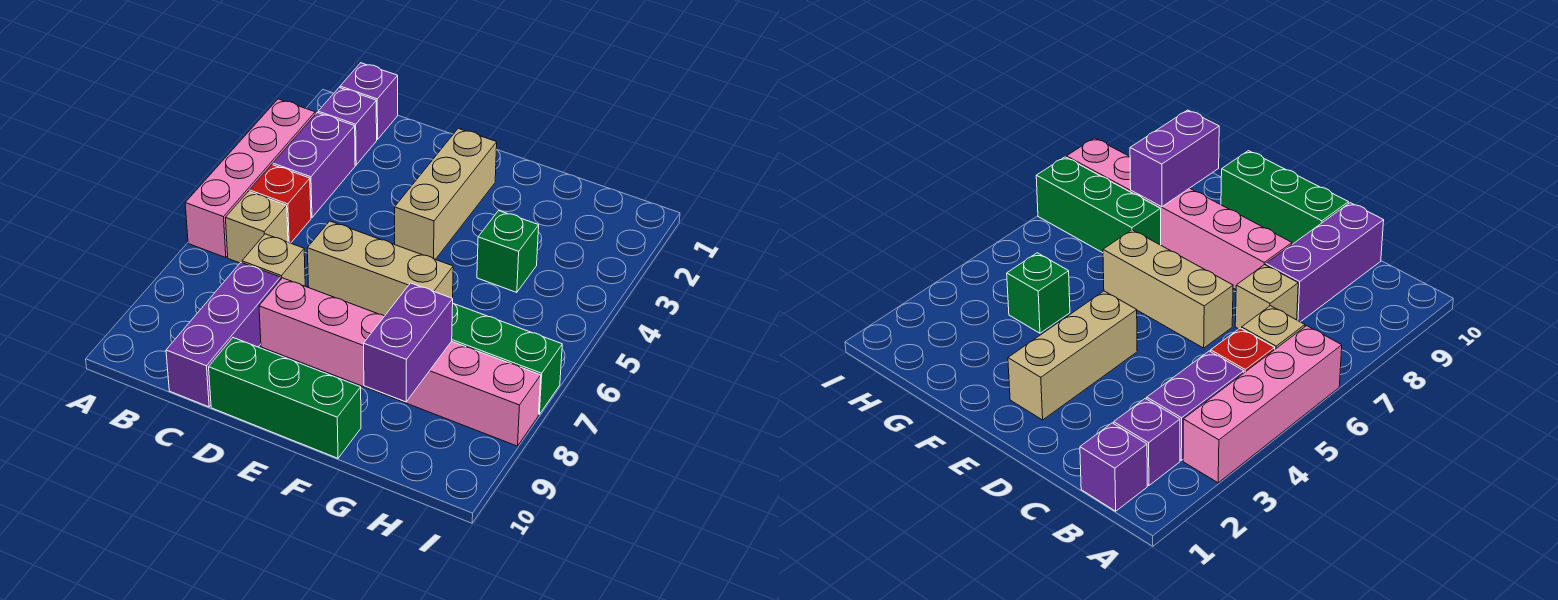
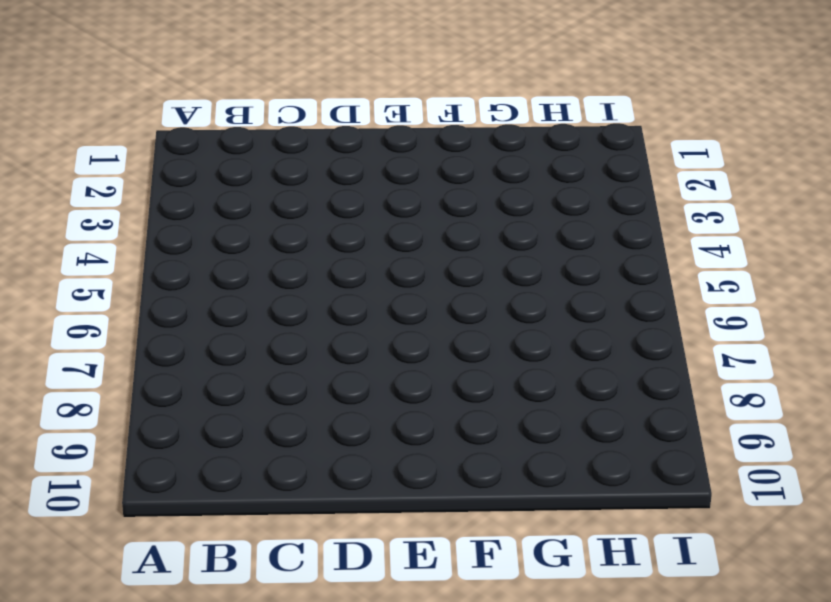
none -> pink brick A3:A6 level 1
none -> purple brick B1 level 1
none -> purple brick B2 level 1

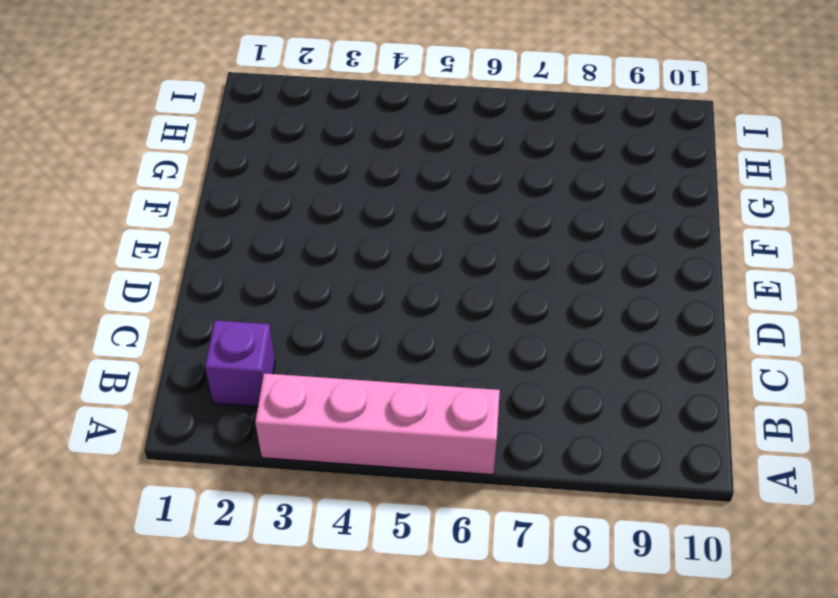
none -> purple brick B1 level 1
none -> purple brick B3:B4 level 1
none -> red brick B5 level 1

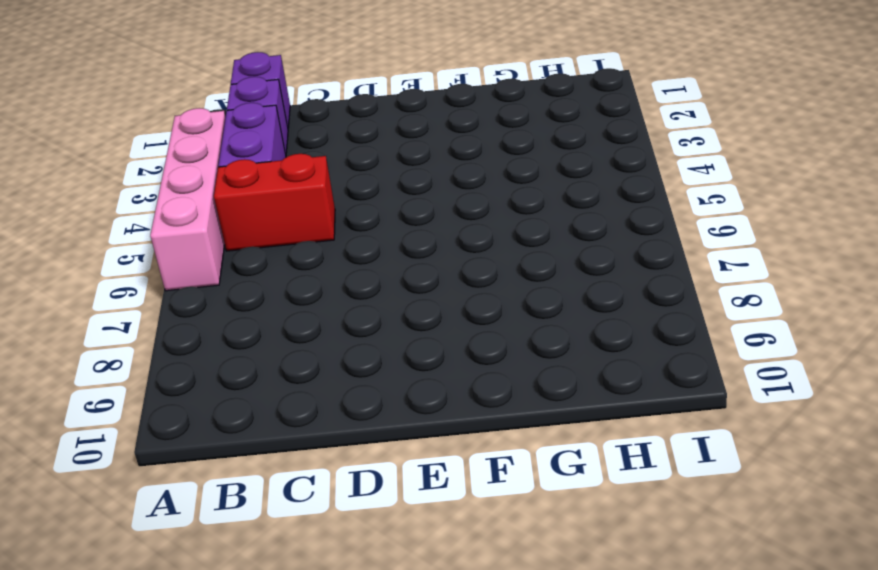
red brick B5:C5 level 1 -> red brick B5 level 1
none -> tan brick B6 level 1
none -> tan brick C7 level 1
none -> purple brick C8:C10 level 1

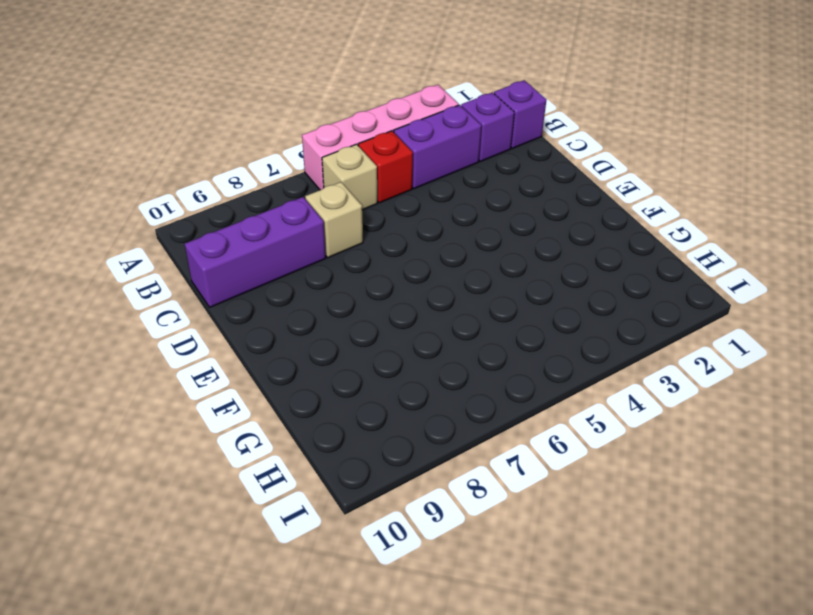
none -> tan brick D6:F6 level 1
none -> pink brick D8:I8 level 1
none -> green brick D10:F10 level 1

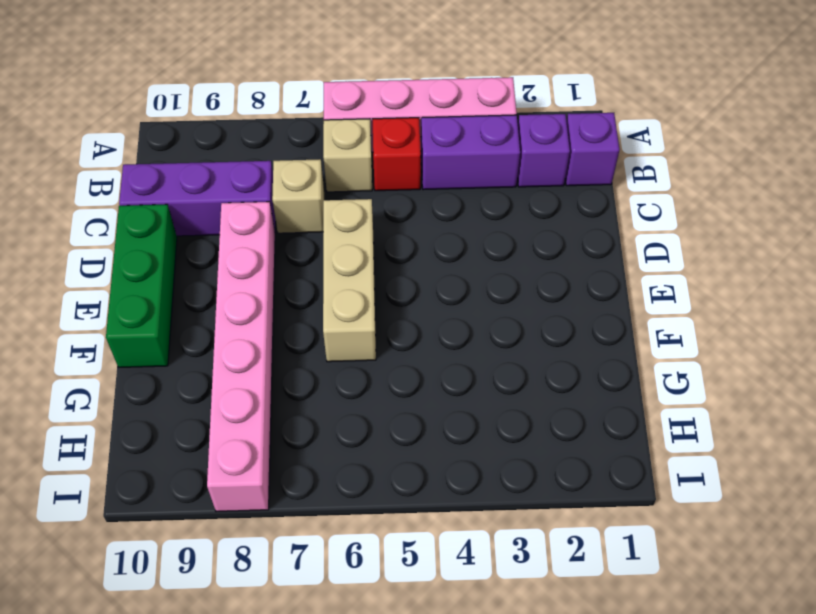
none -> tan brick E2:E4 level 1
none -> green brick G4 level 1
none -> green brick G7:I7 level 1

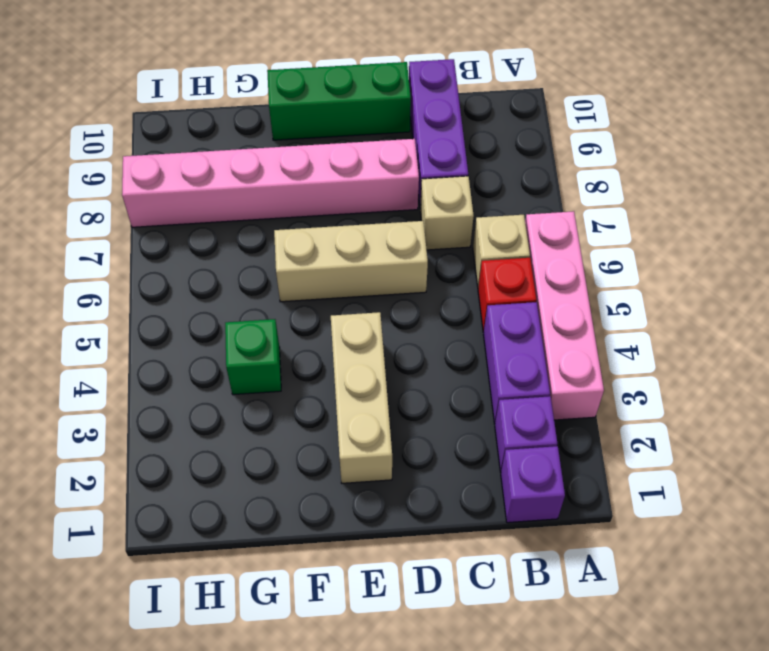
none -> green brick G7:I7 level 1
none -> purple brick G8:G9 level 2

